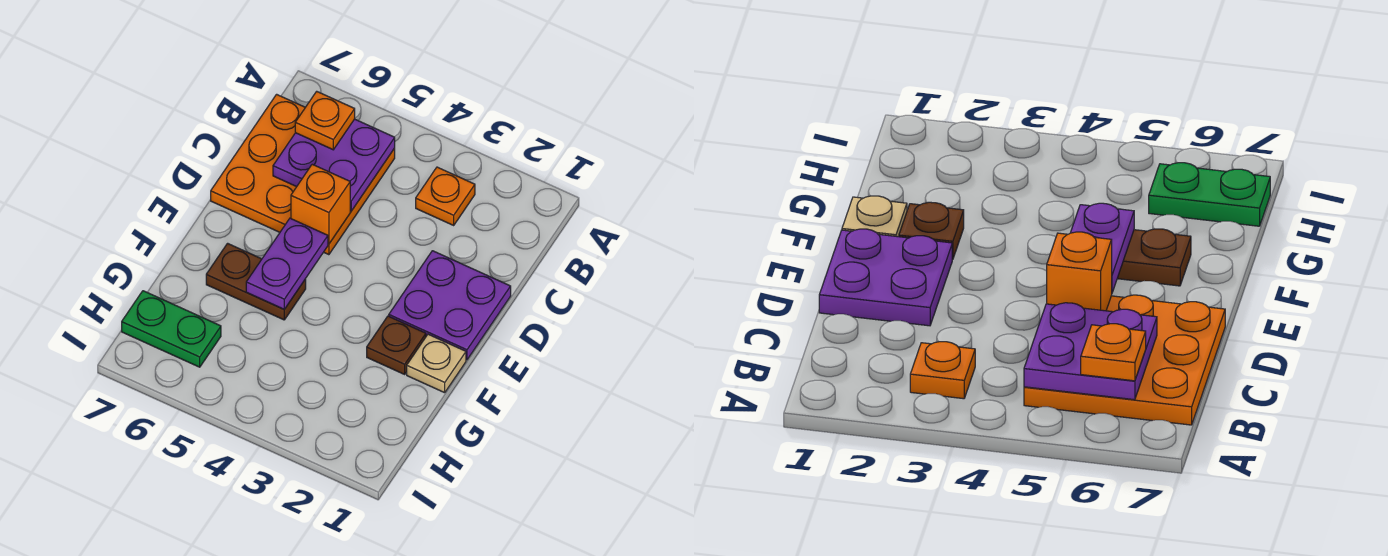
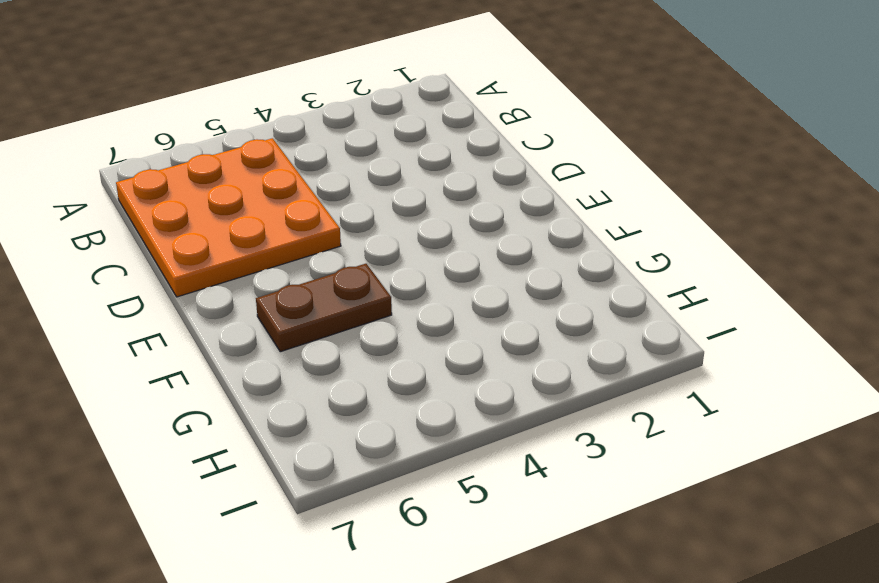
none -> orange plate B3 level 1
none -> purple plate D1:E2 level 1

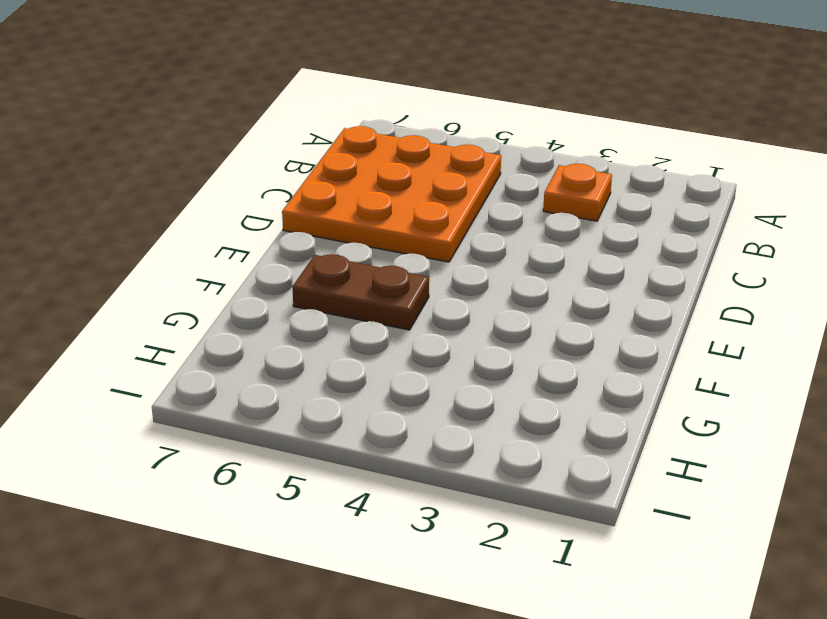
none -> purple plate D1:E2 level 1
none -> tan plate F1 level 1

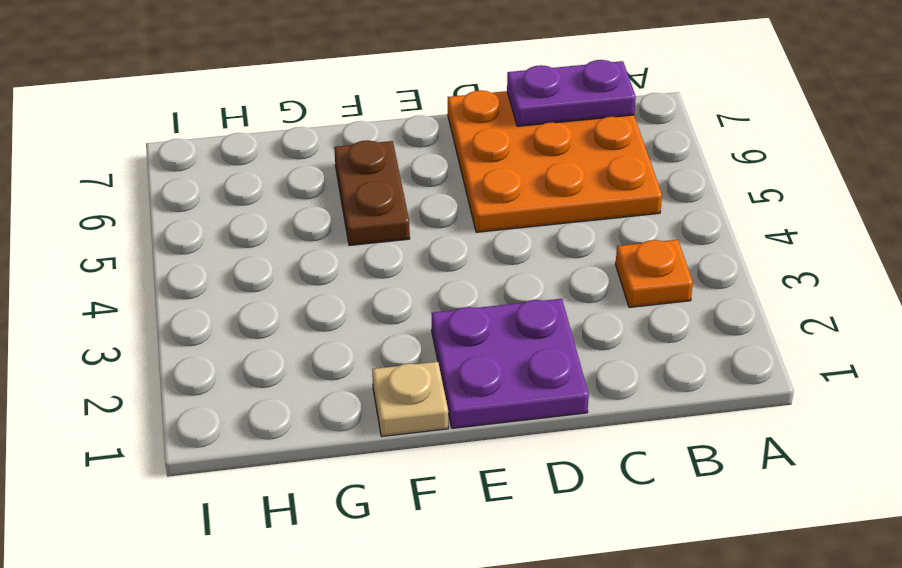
purple plate B7:C7 level 2 -> purple plate E5:F5 level 2
none -> brown plate F2 level 1
none -> green plate H6:H7 level 1

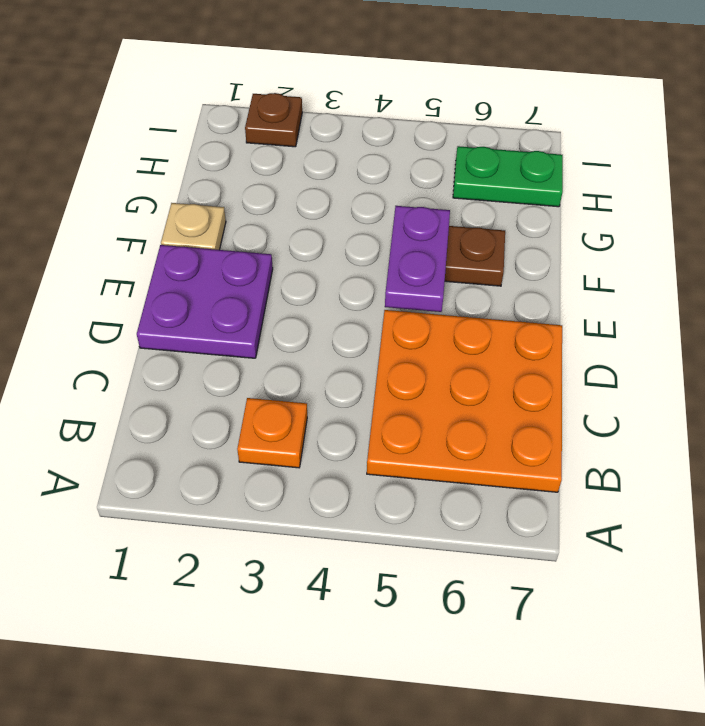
brown plate I2 level 1 -> brown plate F2 level 1
none -> purple plate B5:C6 level 2
none -> orange brick D5 level 2

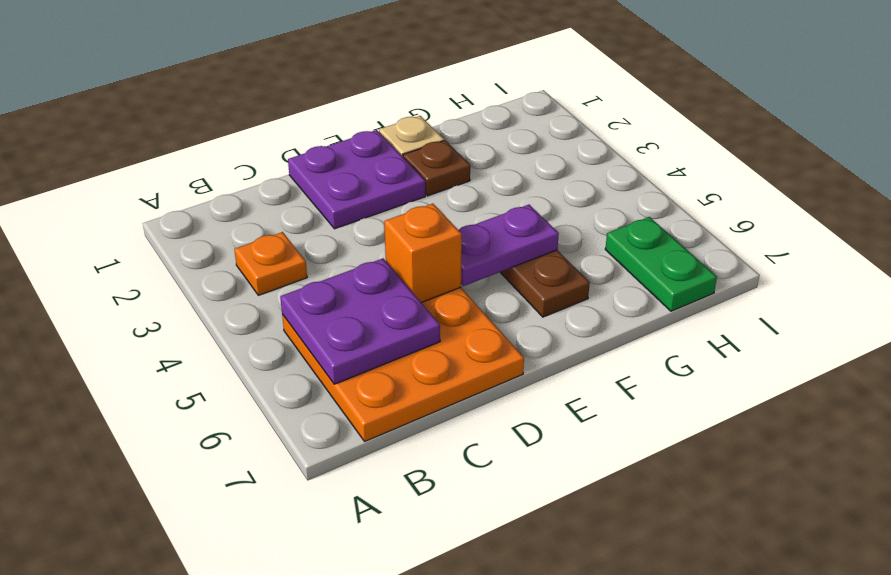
none -> orange plate B6 level 3

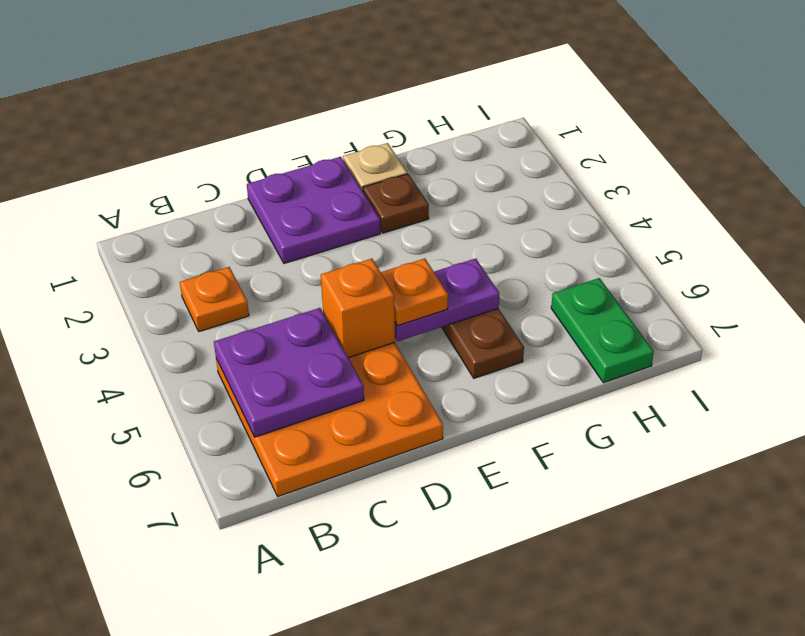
orange plate E5 level 3 -> orange plate B6 level 3

